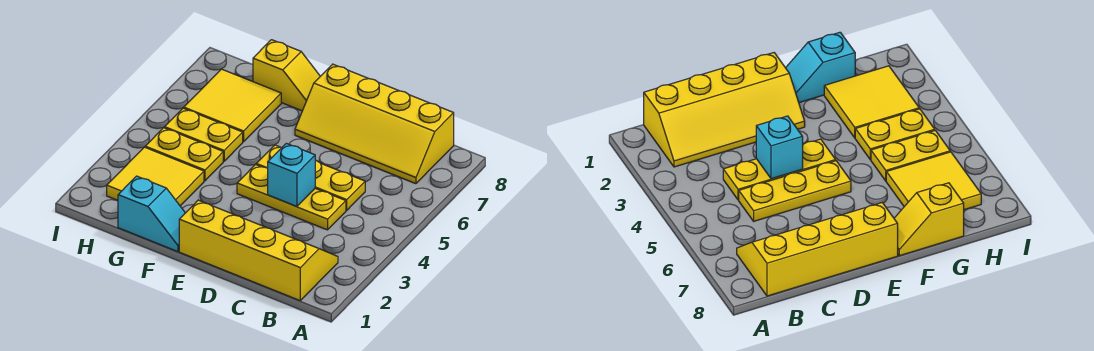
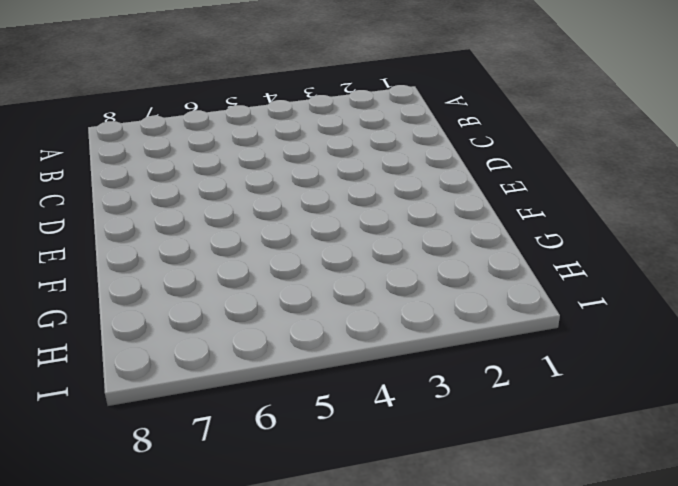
none -> yellow slope B1:E2 level 1 top 1
none -> yellow slope B7:E8 level 1 top 8

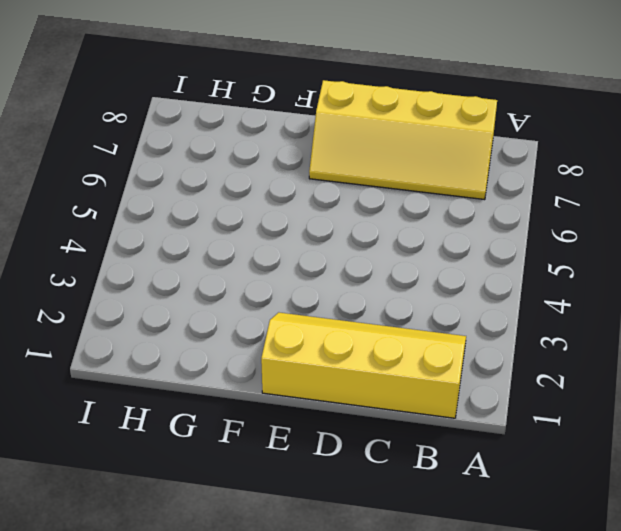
none -> yellow plate C4:E4 level 1
none -> yellow plate C5:E5 level 1

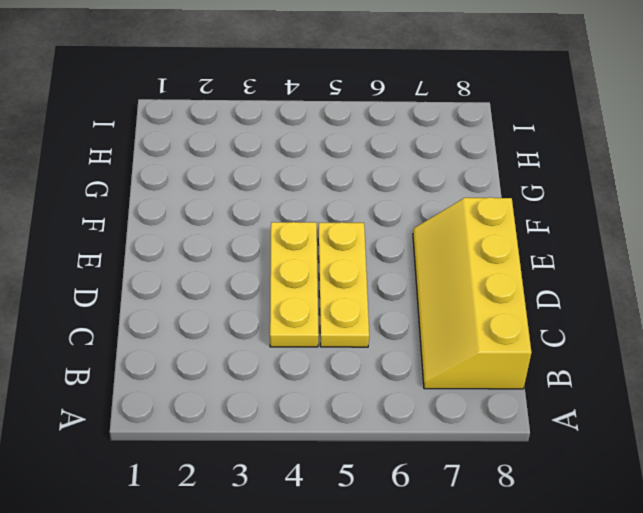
none -> yellow slope B1:E2 level 1 top 1
none -> cyan slope F1:G1 level 1 top G

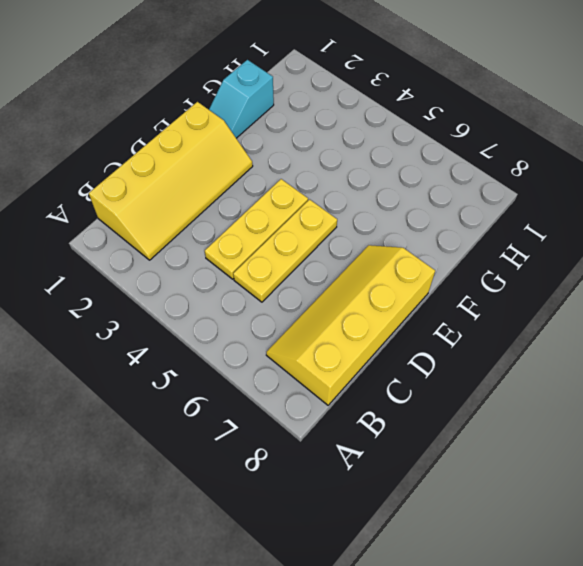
none -> yellow slope F8:G8 level 1 top G
none -> yellow tile G2:H3 level 1

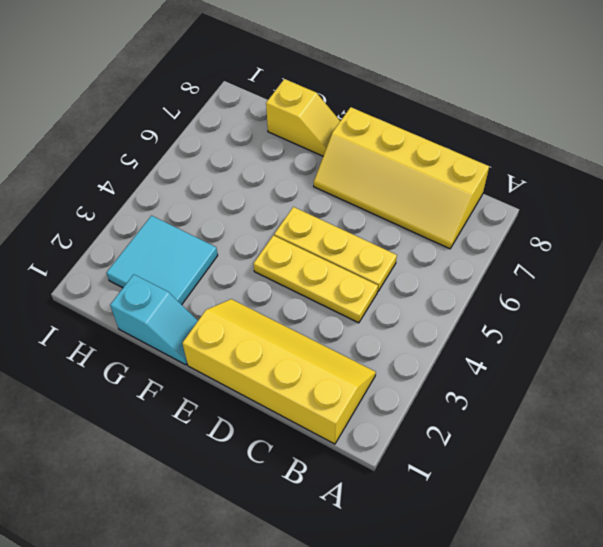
cyan tile G2:H3 level 1 -> yellow tile G2:H3 level 1
none -> yellow plate G4:H4 level 1
none -> yellow plate G5:H5 level 1

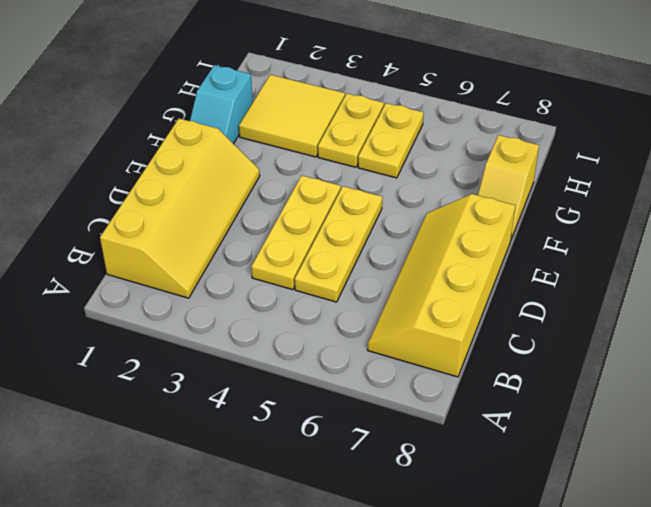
none -> yellow tile G6:H7 level 1
none -> cyan brick D4 level 2

